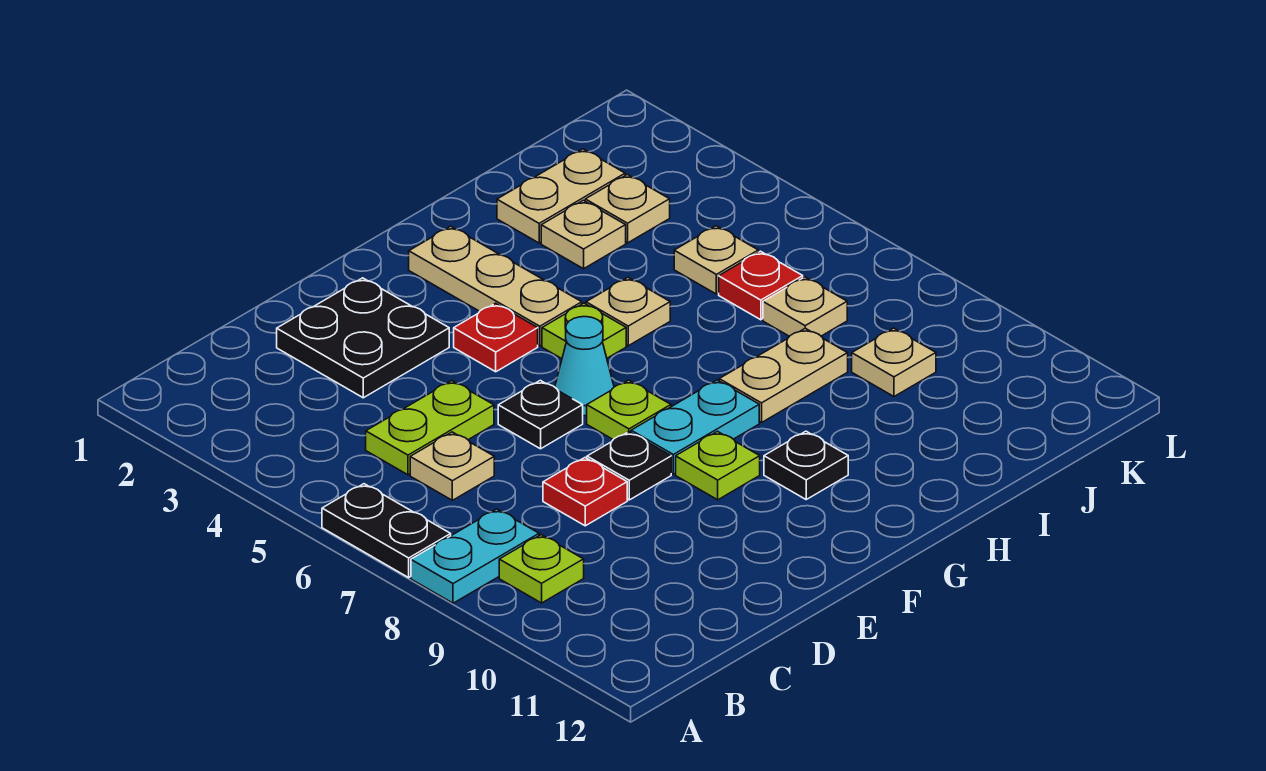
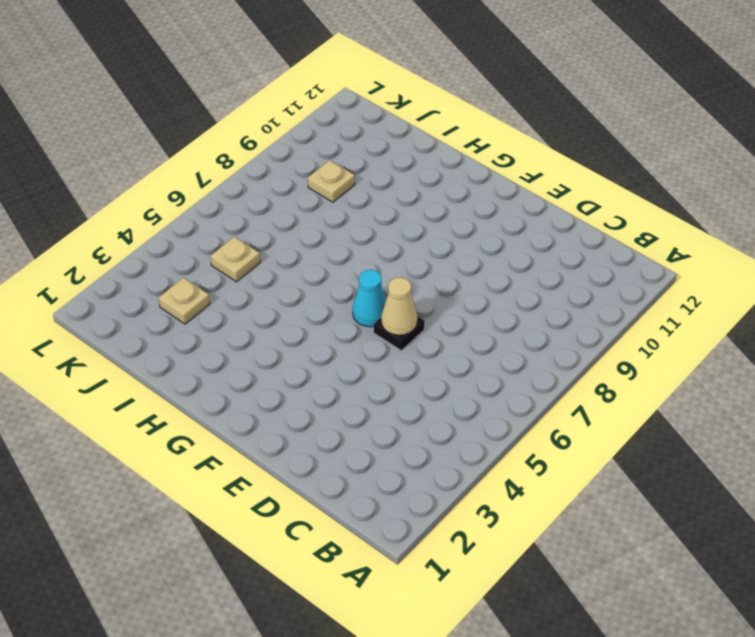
tan cone E6 level 2 -> none
none -> black plate A6:A7 level 1
none -> cyan plate A8:B8 level 1
none -> lime plate B9 level 1

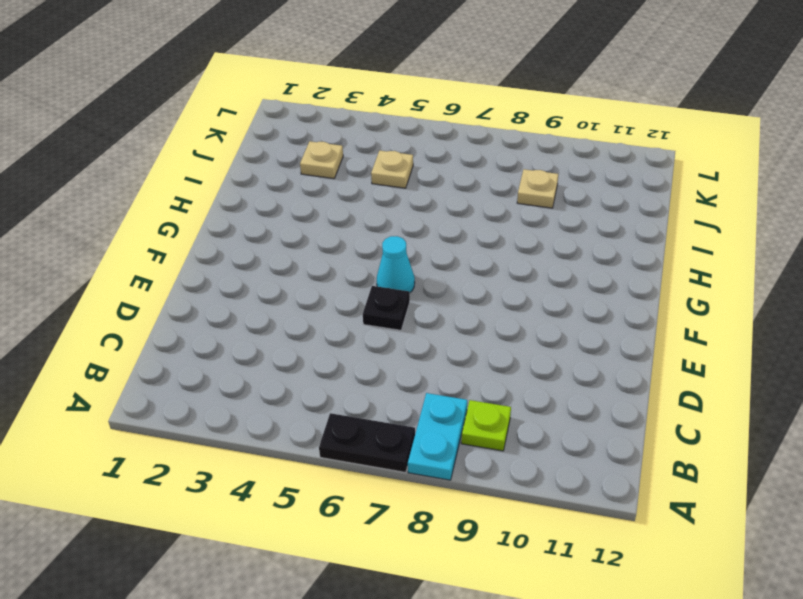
none -> lime plate C5:D5 level 1
none -> tan plate C6 level 1
none -> black plate D2:E3 level 1

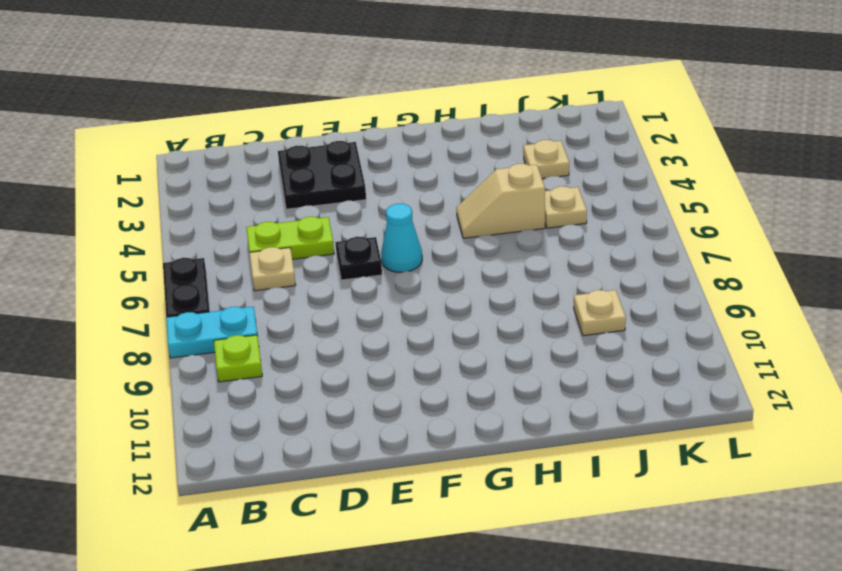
tan slope H5:I5 level 1 top I -> tan plate H5 level 1
none -> red plate D8 level 1
none -> black plate E8 level 1
none -> red plate F4 level 1

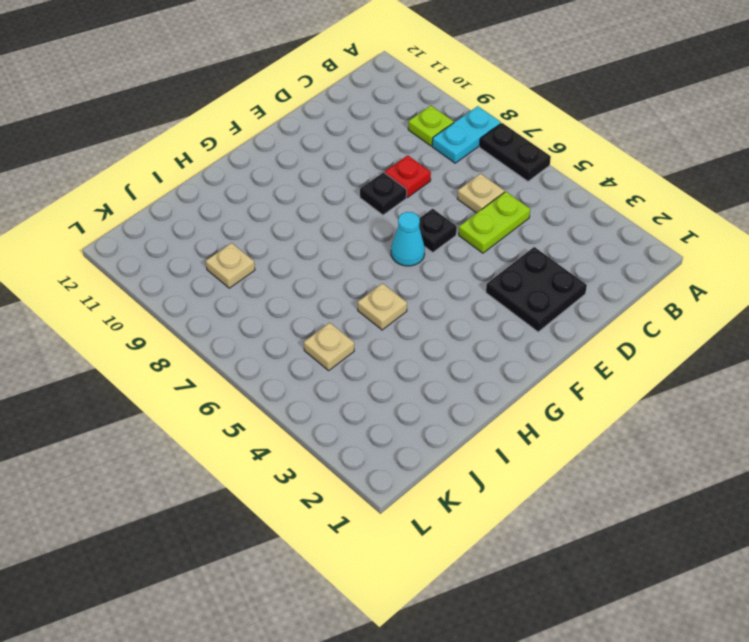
none -> red plate F4 level 1
none -> lime plate F7 level 1
none -> cyan plate F8:G8 level 1

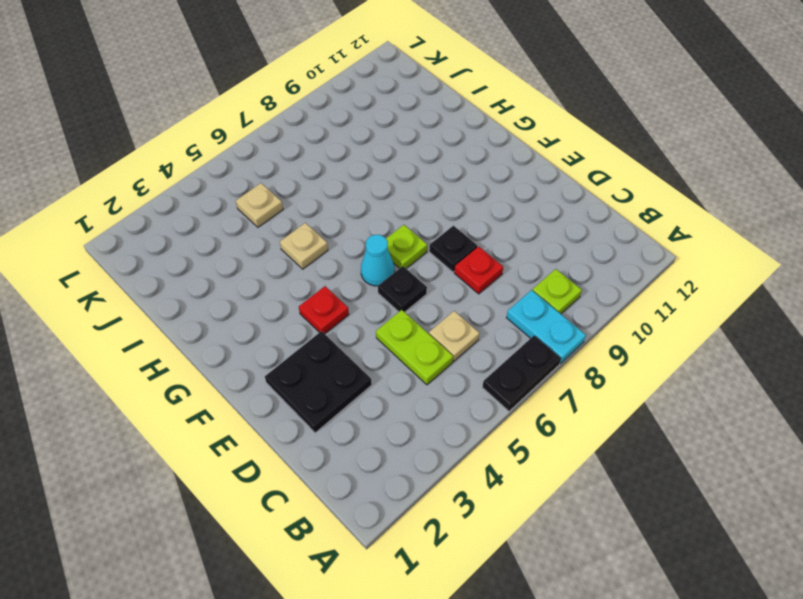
none -> cyan plate F8:G8 level 1
none -> lime plate F9 level 1
none -> tan plate G2:G4 level 1

